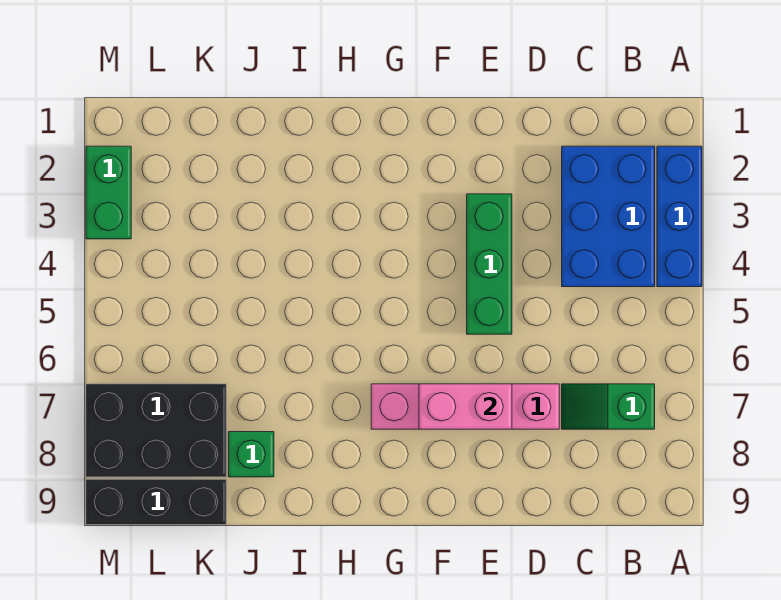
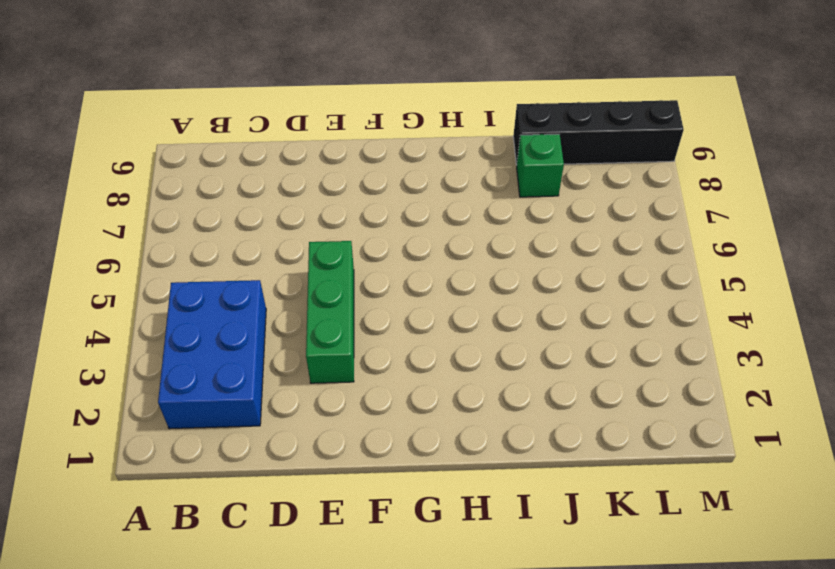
black brick J9:M9 level 1 -> black brick K9:M9 level 1
none -> blue brick A2:A4 level 1
none -> green slope B7:C7 level 1 top B

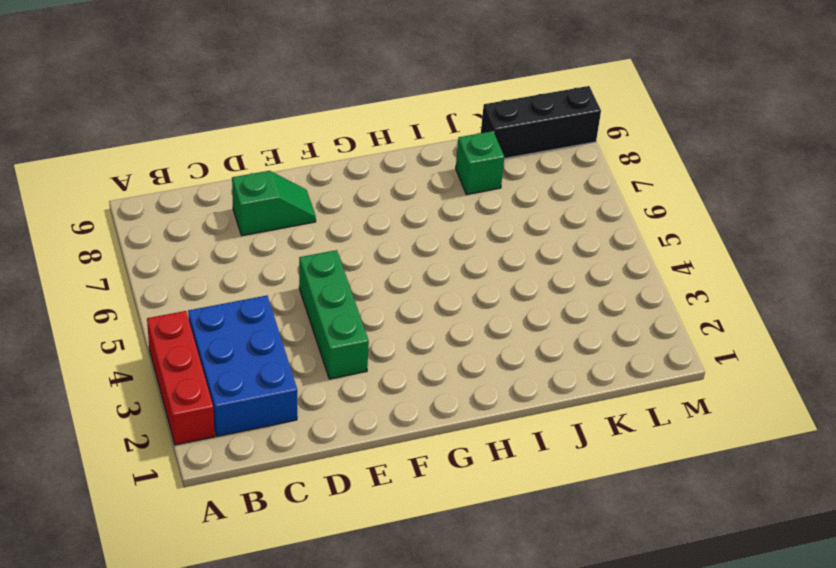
red brick A2:A4 level 1 -> blue brick A2:A4 level 1
green slope D8:E8 level 1 top D -> green slope B7:C7 level 1 top B
none -> pink brick D7:G7 level 1
none -> black brick K7:M8 level 1

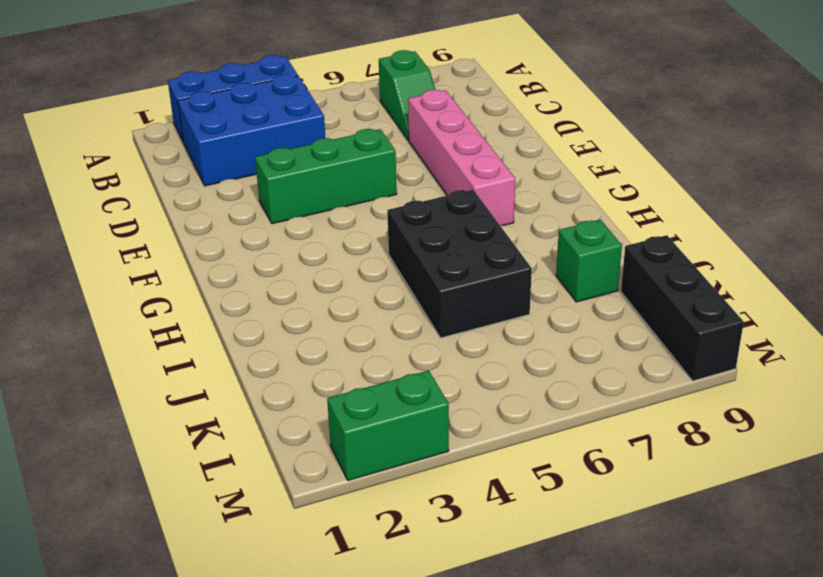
black brick H5:J6 level 1 -> black brick K7:M8 level 1
none -> pink brick E7:F7 level 2

